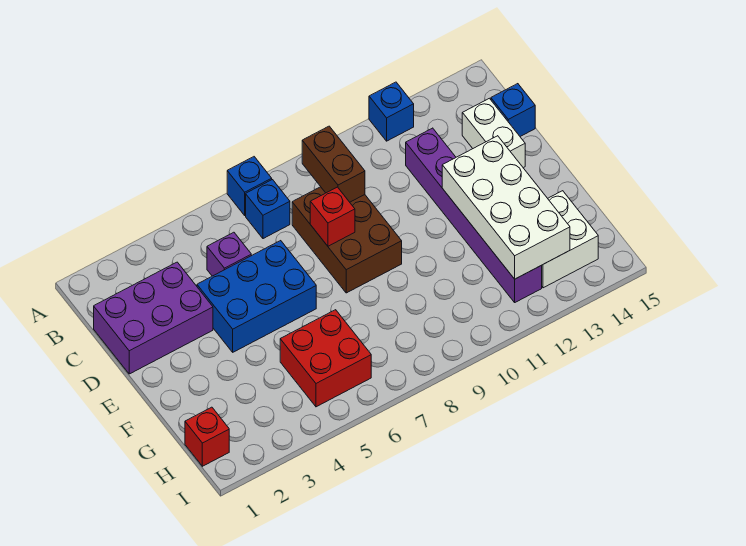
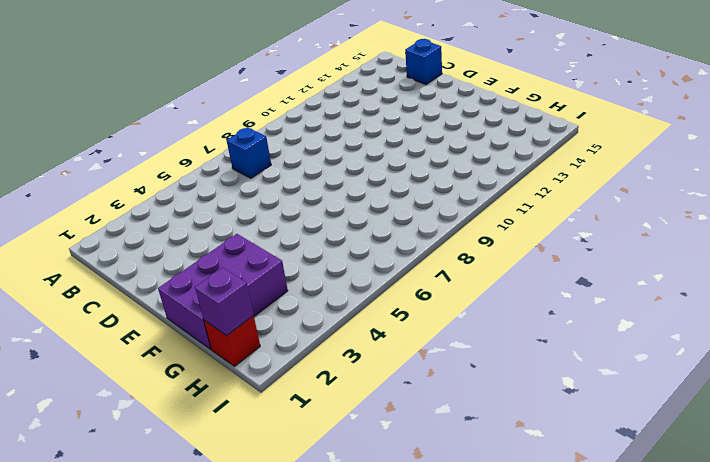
purple brick F1:G3 level 1 -> purple brick C1:D3 level 1
purple brick H1 level 2 -> purple brick C5 level 1
none -> blue brick A7 level 1
none -> blue brick A12 level 1
none -> brown brick C8:E9 level 1

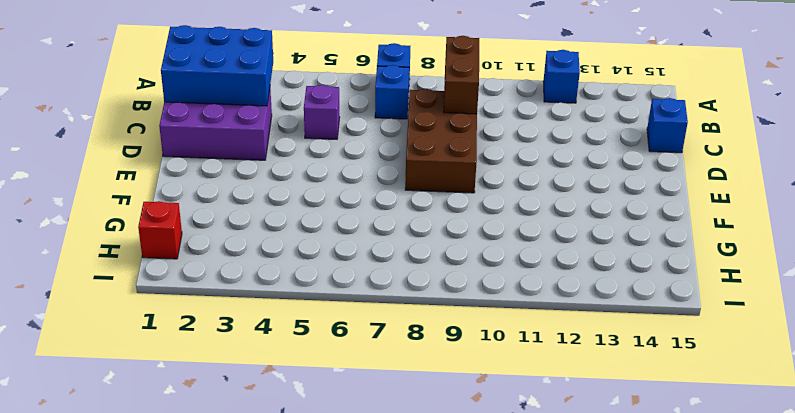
blue brick B1:C3 level 2 -> blue brick D4:E6 level 1
none -> purple brick C12:H12 level 1
none -> white brick C14:D14 level 1
none -> red brick G5:H6 level 1

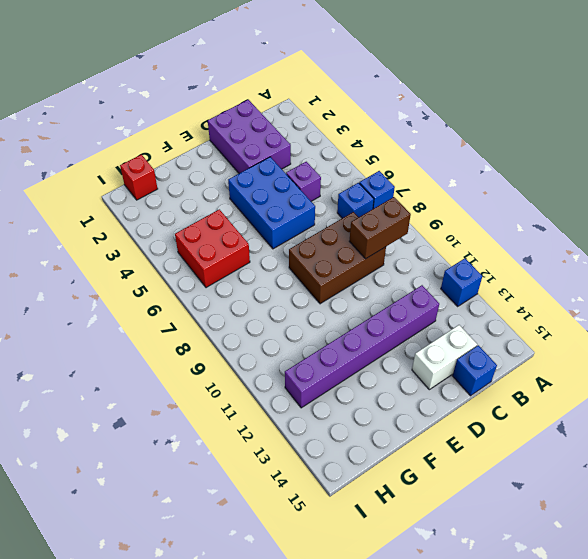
none -> white brick G13:H14 level 1
none -> red brick D8 level 2
none -> white brick E12:H13 level 2

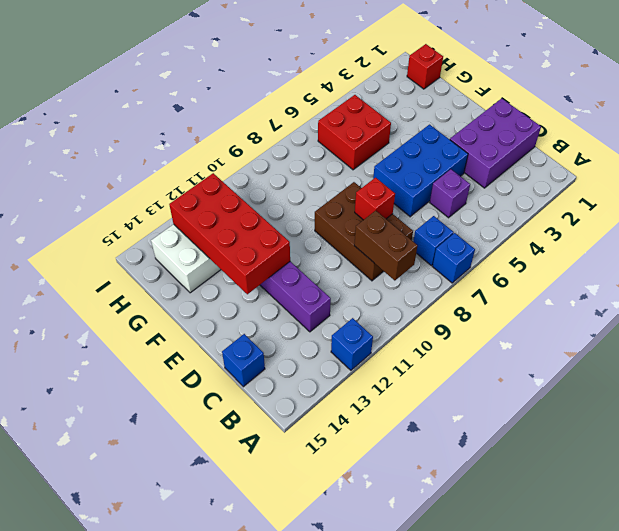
red brick E12:H13 level 2 -> white brick E12:H13 level 2
none -> white brick C14:D14 level 1

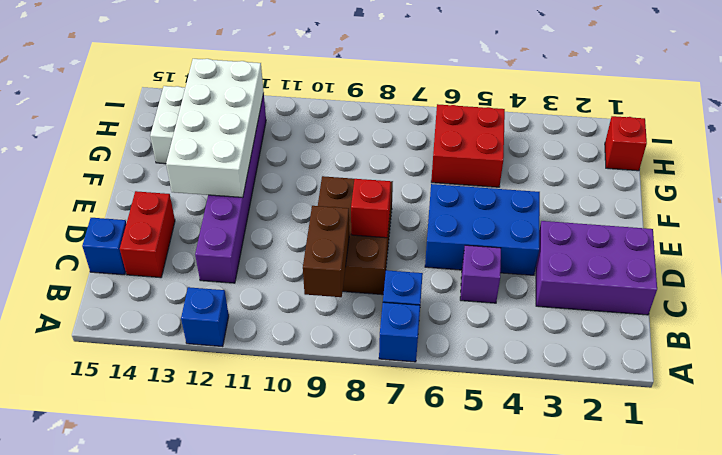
red brick C14:D14 level 1 -> white brick C14:D14 level 1

